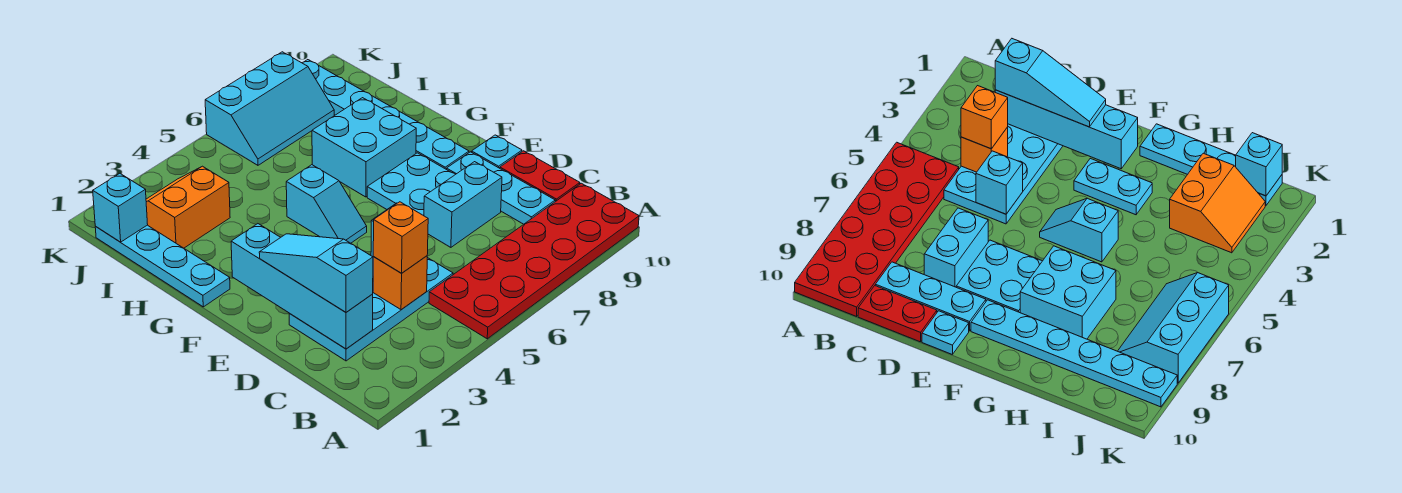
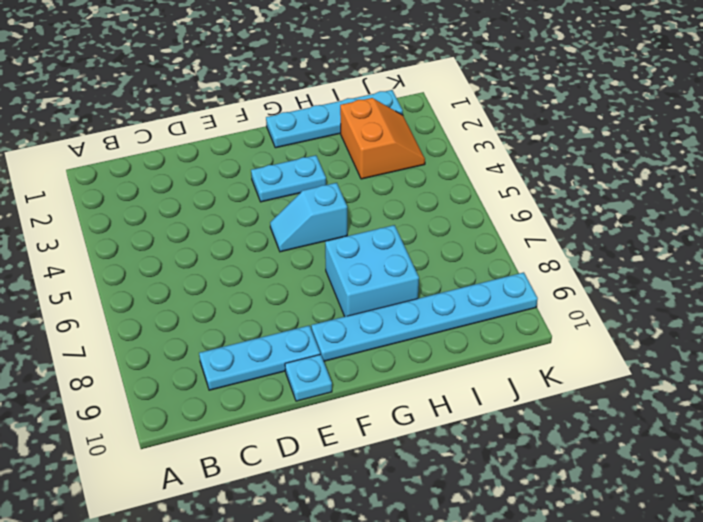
none -> red plate A5:B10 level 1
none -> cyan plate C2:D5 level 1
none -> red plate C10:D10 level 1

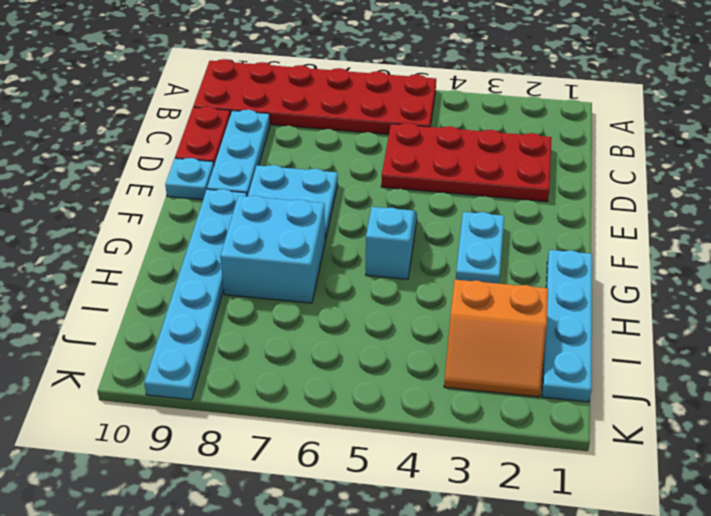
red plate C2:D5 level 1 -> cyan plate C2:D5 level 1
none -> cyan brick D7:D8 level 1
none -> cyan slope J6:K8 level 1 top K
none -> cyan brick C2:F2 level 2

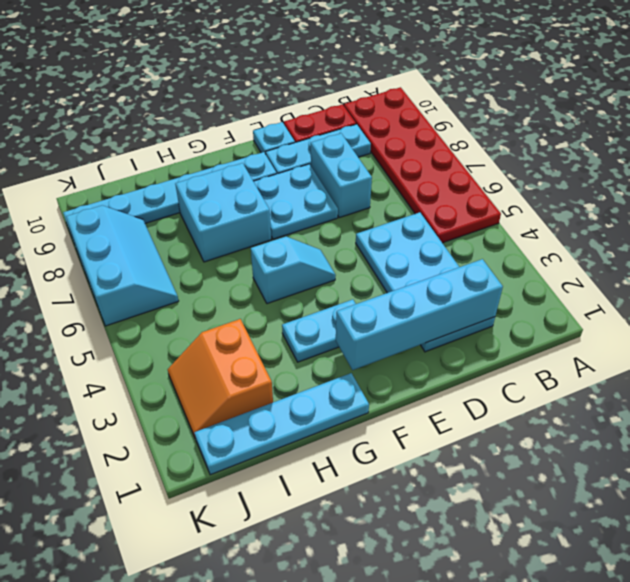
none -> orange brick C4 level 2
none -> cyan brick D5 level 2
none -> cyan brick J1 level 2

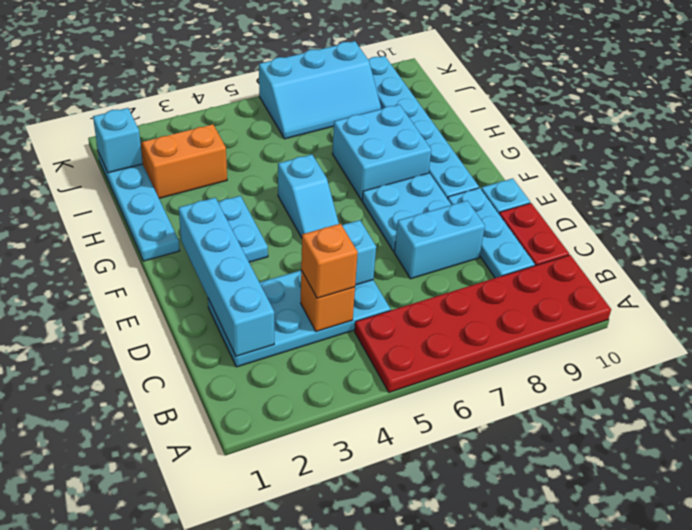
none -> cyan slope C2:E2 level 3 top C

